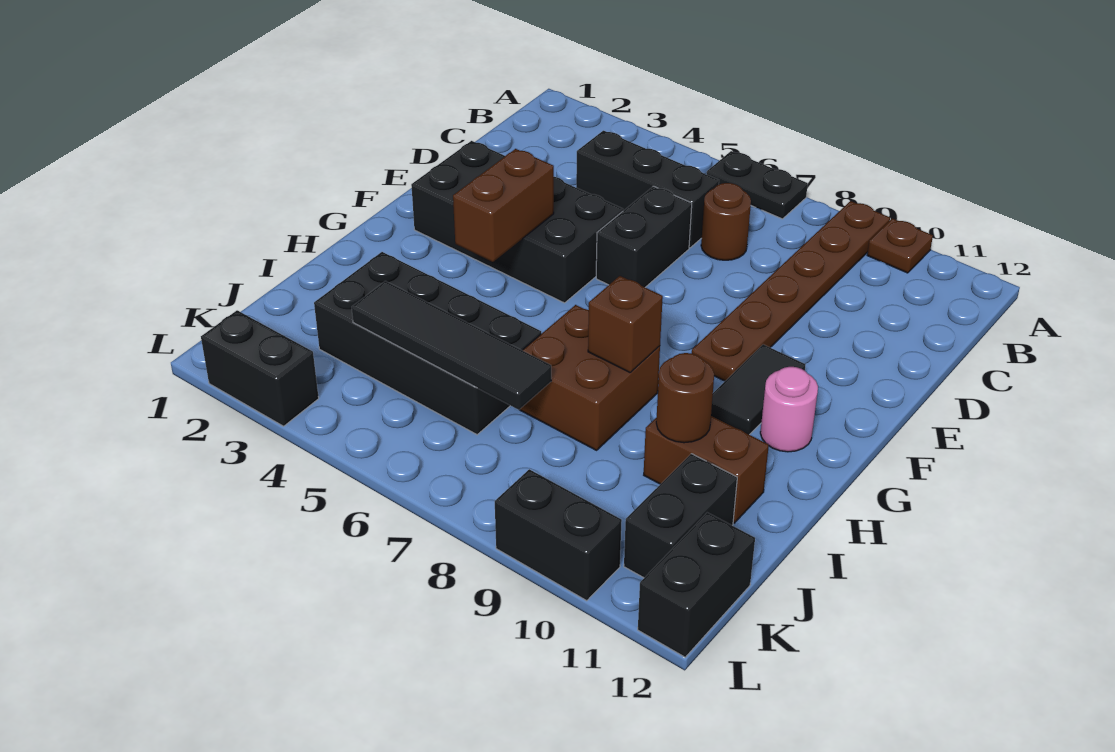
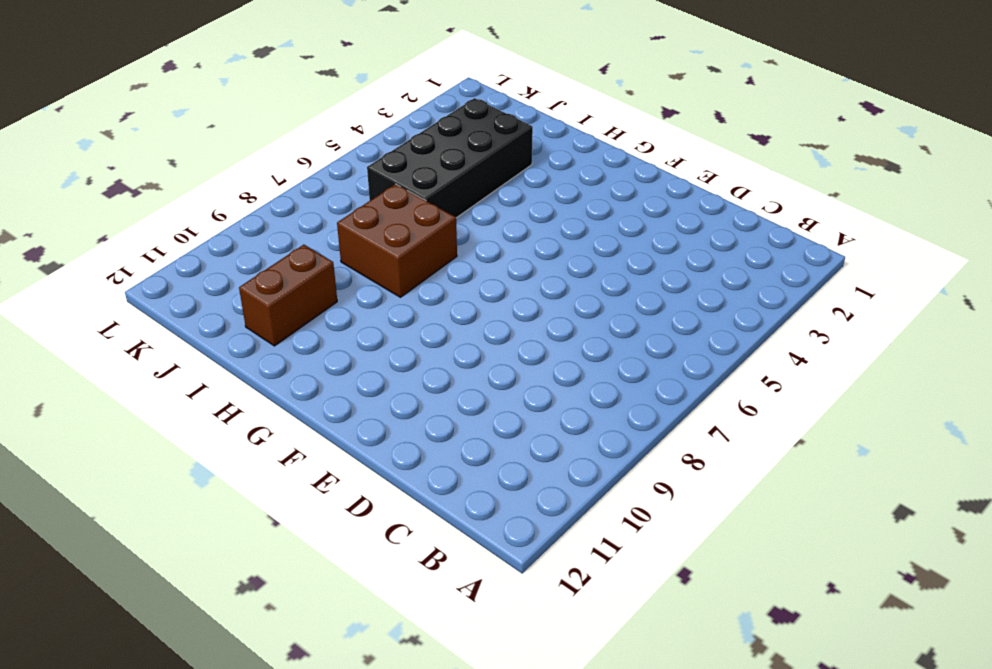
none -> black plate A6:A7 level 1
none -> brown plate A9:F9 level 1
none -> brown plate A10 level 1

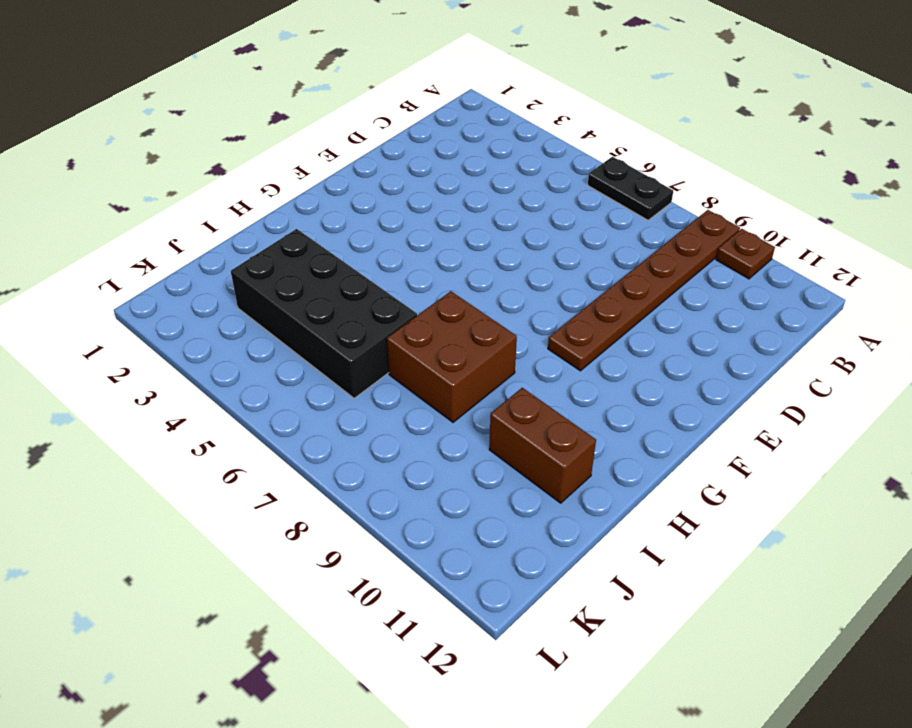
none -> black brick C4:C6 level 1
none -> brown round brick C7 level 1
none -> black brick D6:E6 level 1

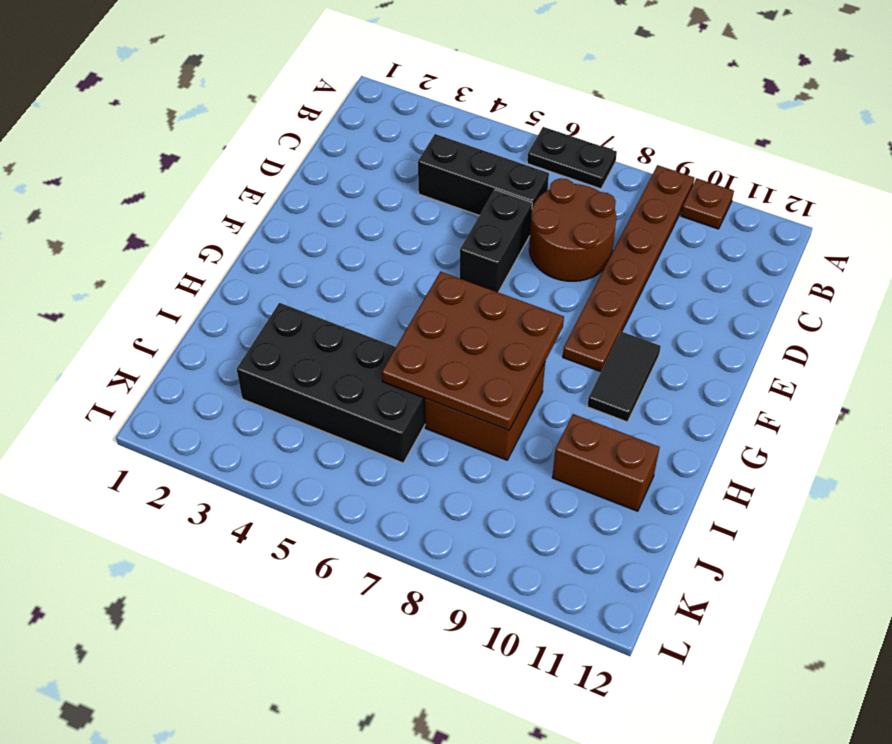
brown round brick C7:D8 level 1 -> brown round brick C7 level 1
brown plate G6:I8 level 2 -> brown brick H8 level 2
none -> black brick E2:F5 level 1
none -> pink round brick G11 level 1
none -> black brick J11:K11 level 1

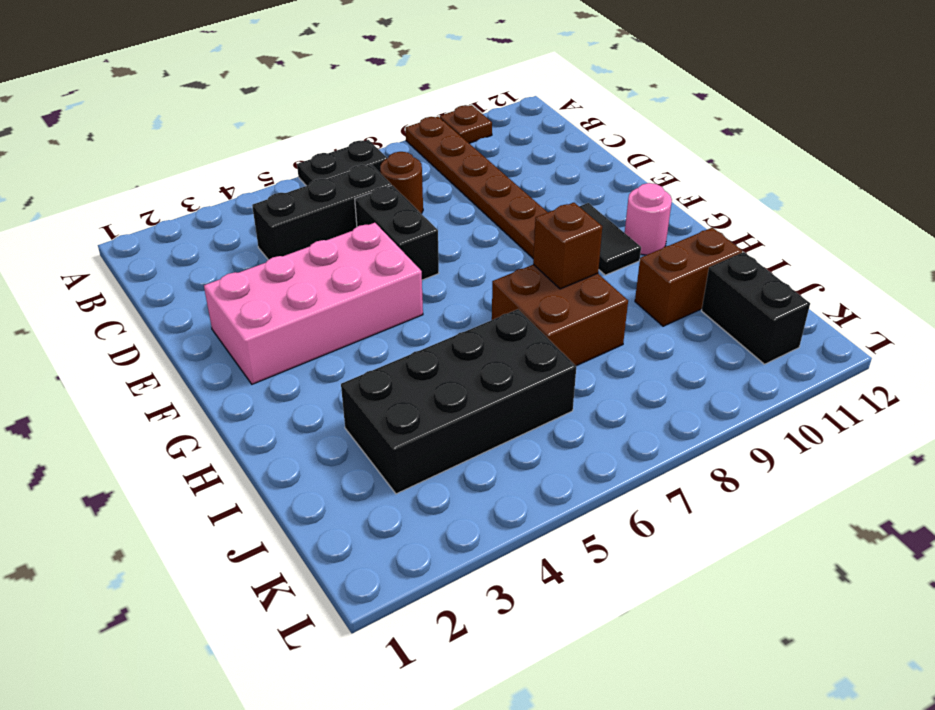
pink brick E2:F5 level 1 -> black brick E2:F5 level 1
none -> black brick K12:L12 level 1
none -> black brick L2:L3 level 1
none -> black brick L9:L10 level 1

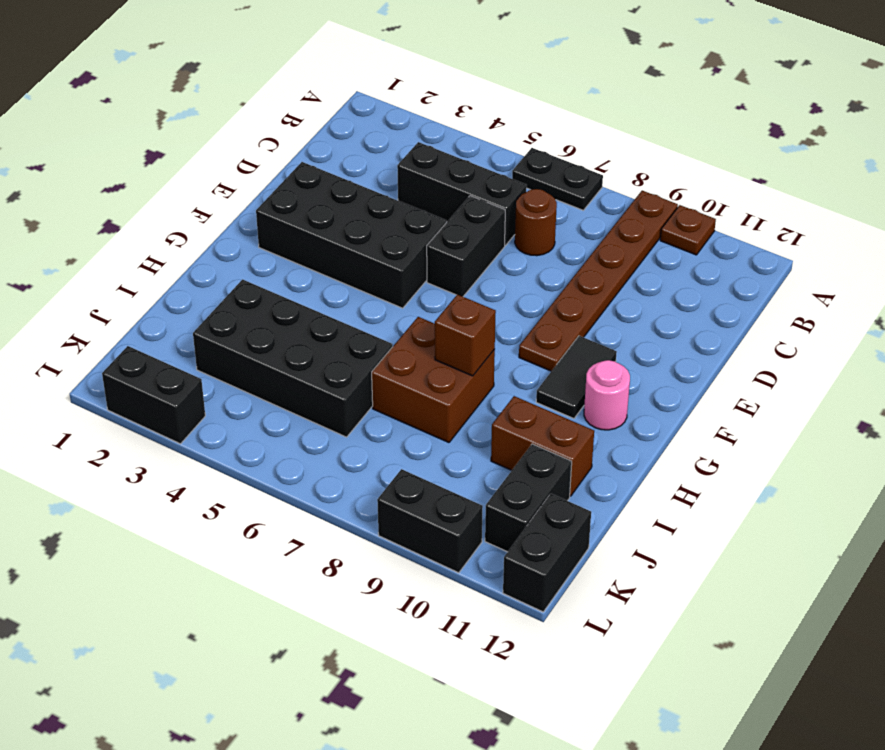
none -> brown brick F4:G4 level 2
none -> brown round brick I10 level 2
none -> black tile J4:J7 level 2

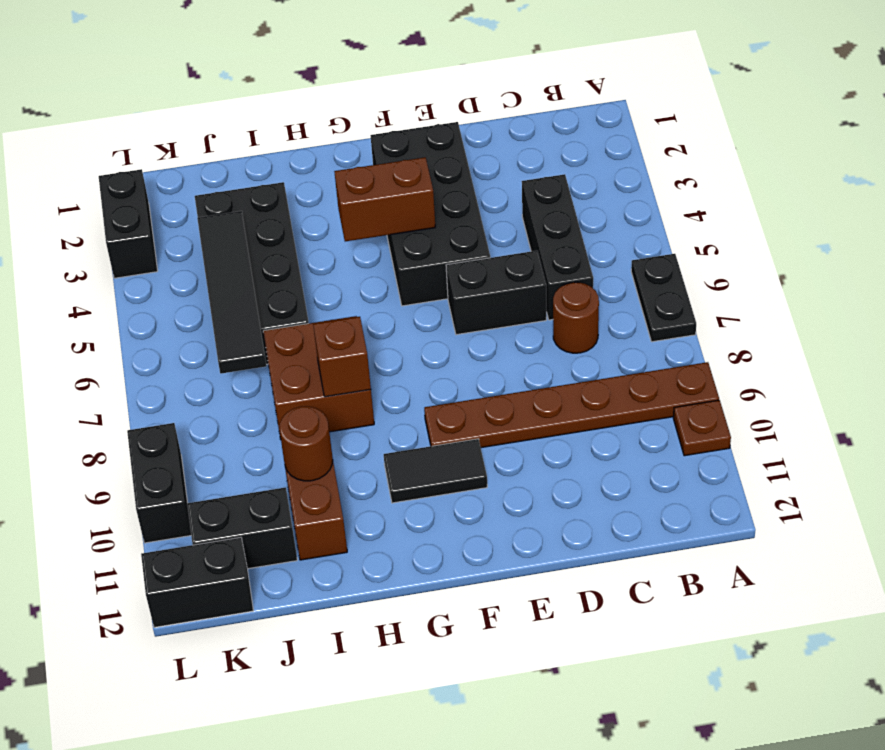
none -> pink round brick G11 level 1

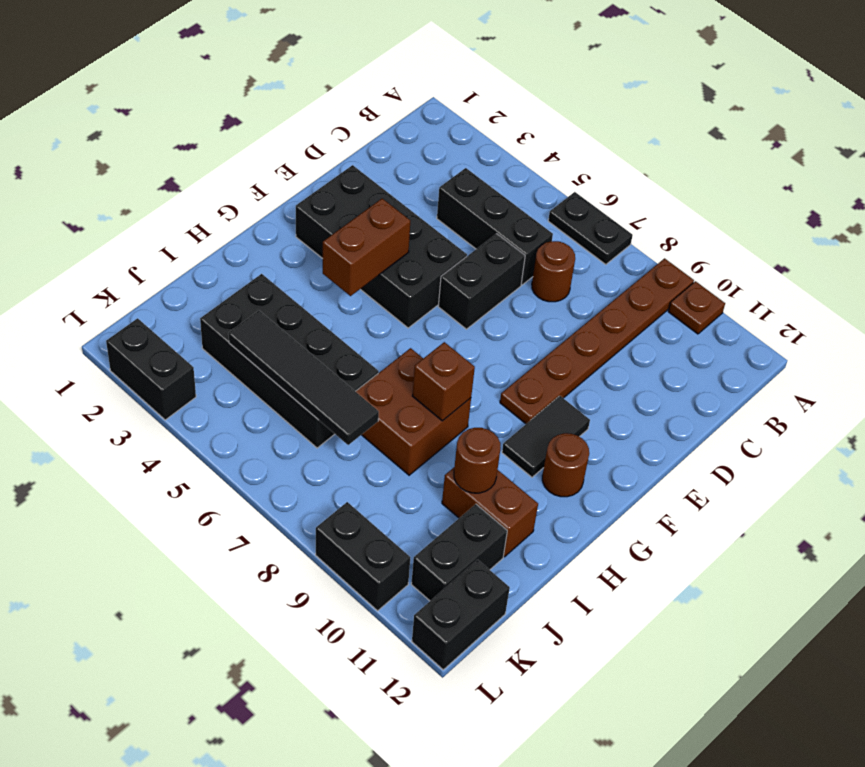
brown round brick G11 level 1 -> pink round brick G11 level 1

